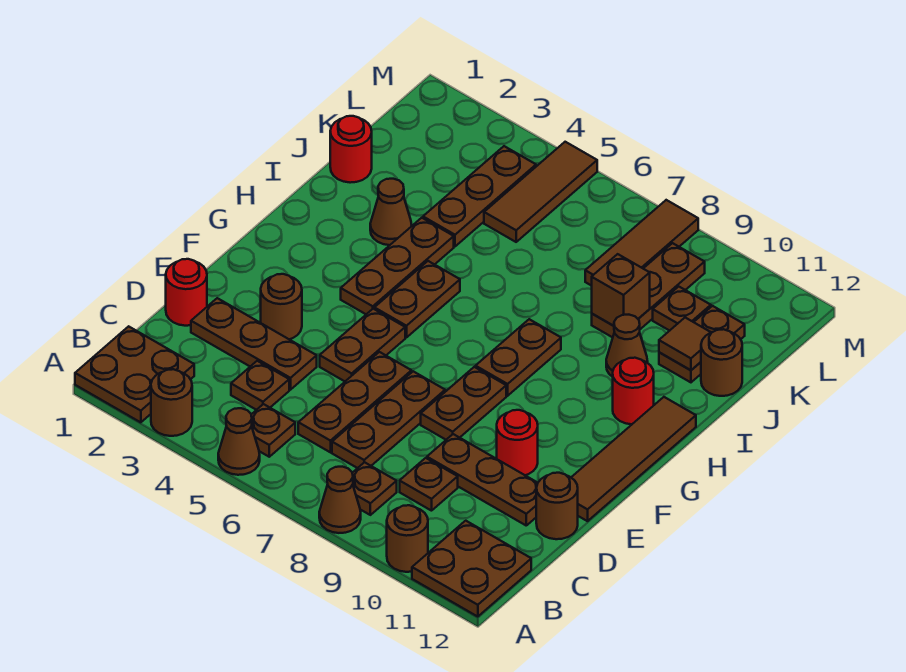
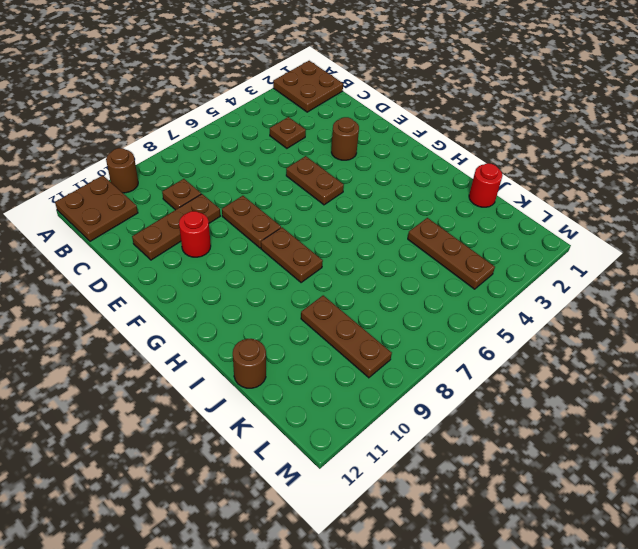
none -> brown round brick A3 level 1
none -> brown cone A5 level 1
none -> brown cone A8 level 1
none -> brown plate B5 level 1

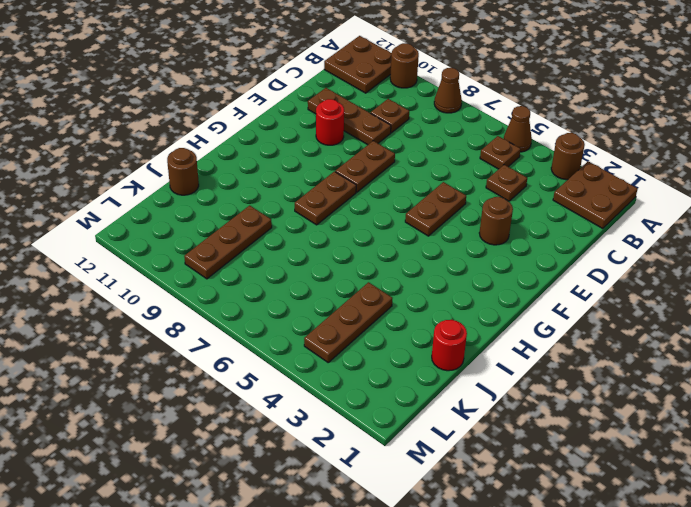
none -> brown plate B8 level 1
none -> brown plate C6:E6 level 1
none -> brown plate C7:E7 level 1
none -> red round brick D1 level 1

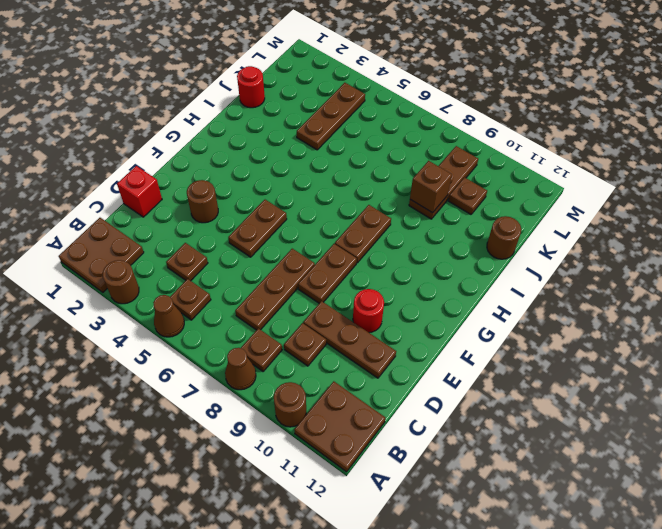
red brick D1 level 1 -> red round brick D1 level 1
none -> brown plate C6:E6 level 1
none -> brown plate D2:D4 level 1
none -> brown round brick D12 level 1
none -> brown tile E12:H12 level 1

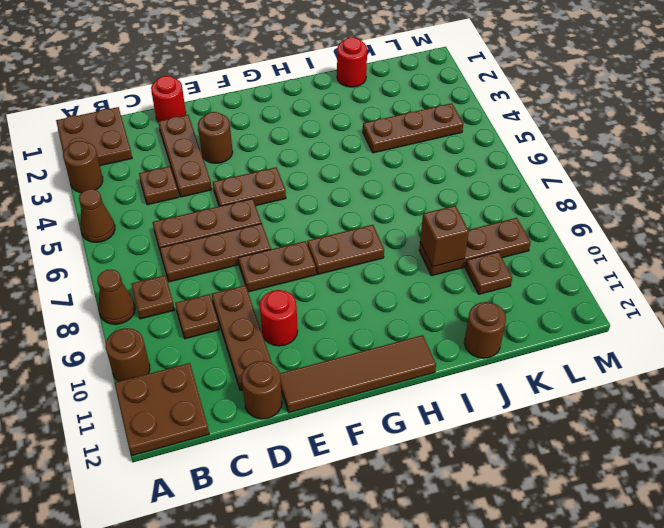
none -> brown plate B5 level 1
none -> brown plate G4:I4 level 1
none -> brown plate G5:H5 level 1
none -> red round brick H11 level 1

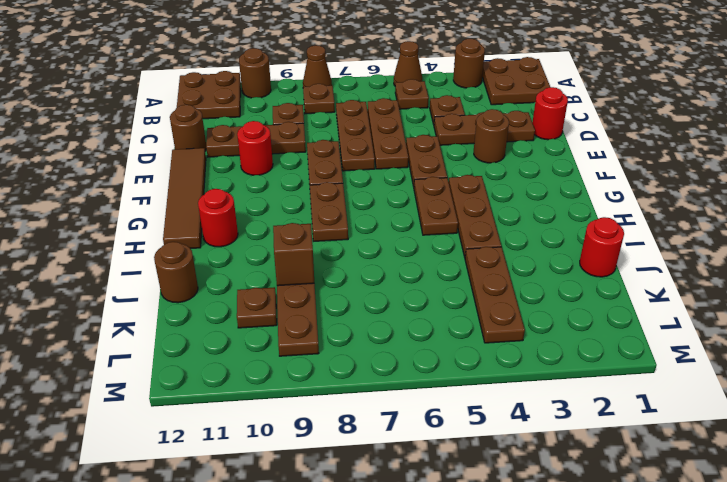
none -> brown cone I3 level 1
none -> brown cone I10 level 1
none -> brown plate J11:K11 level 1
none -> brown tile K5:M5 level 1

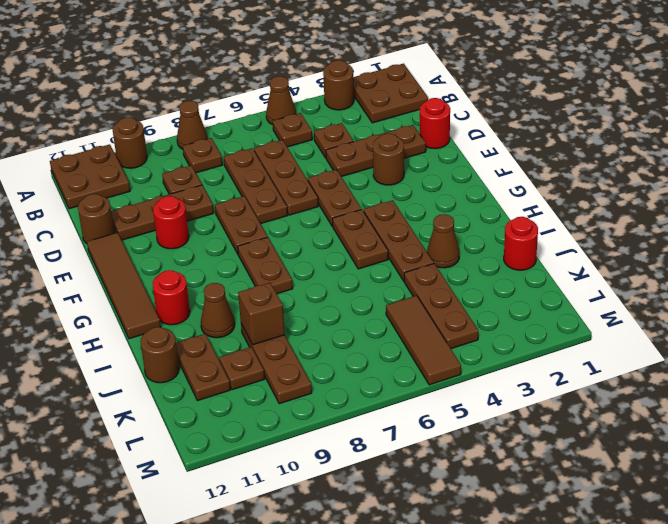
none -> brown tile K8:M8 level 1
none -> brown tile J11 level 2

